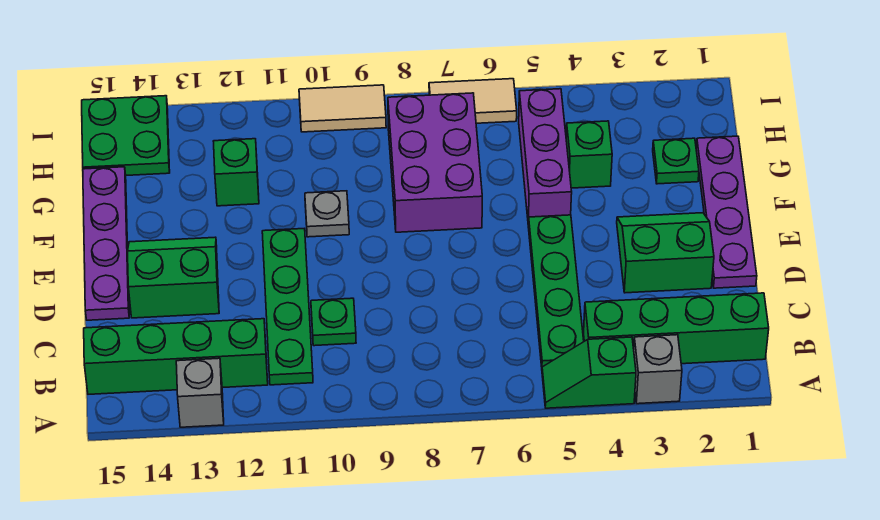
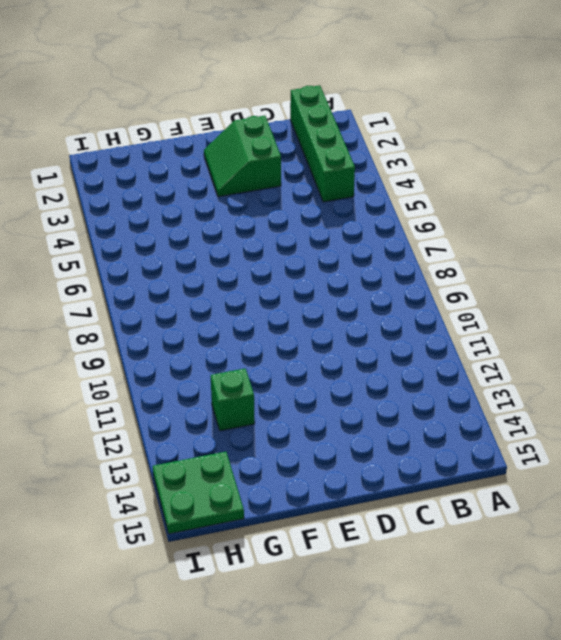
none -> grey brick A3 level 1
none -> green slope A4:A5 level 1 top 4
none -> grey brick A13 level 1

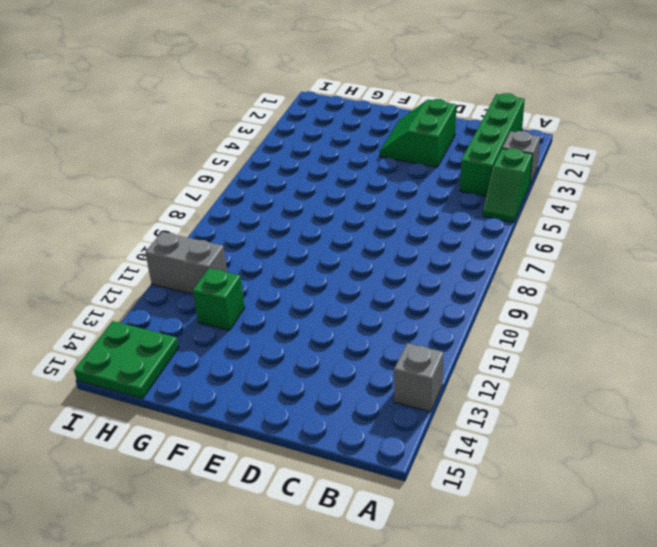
grey brick H11:I11 level 1 -> none
none -> green plate B5:E5 level 1
none -> green plate B11:E11 level 1
none -> green brick B12:B15 level 1

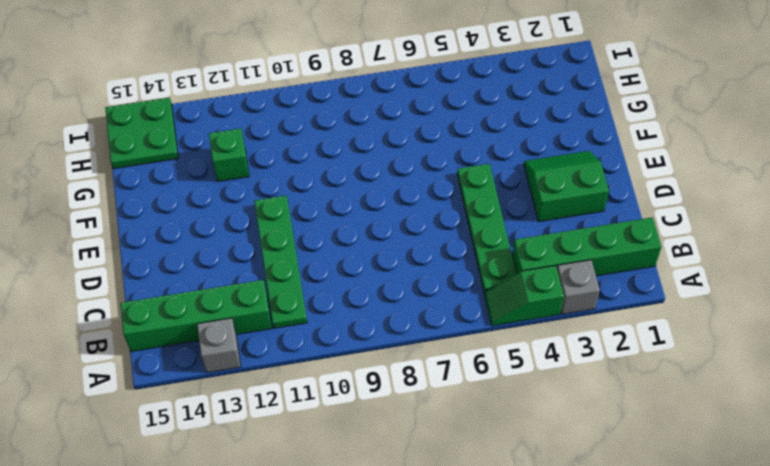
none -> green plate C10 level 1
none -> purple plate D1:G1 level 1
none -> green slope D13:E14 level 1 top D

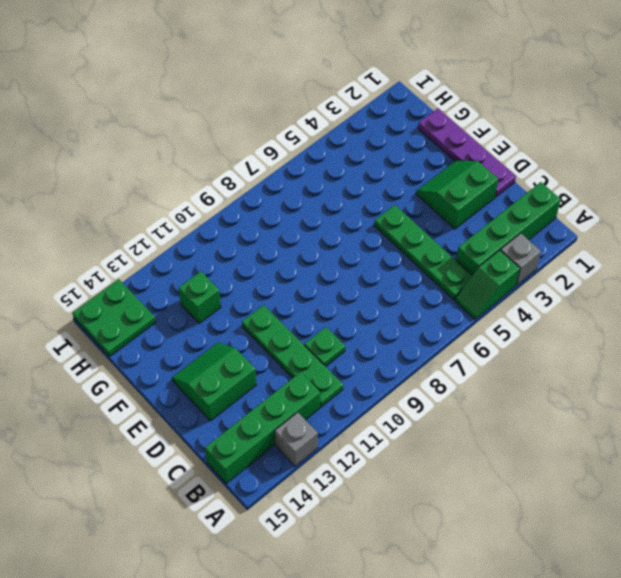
none -> purple plate D15:G15 level 1
none -> purple brick F5:H5 level 1
none -> purple brick F7:H8 level 1

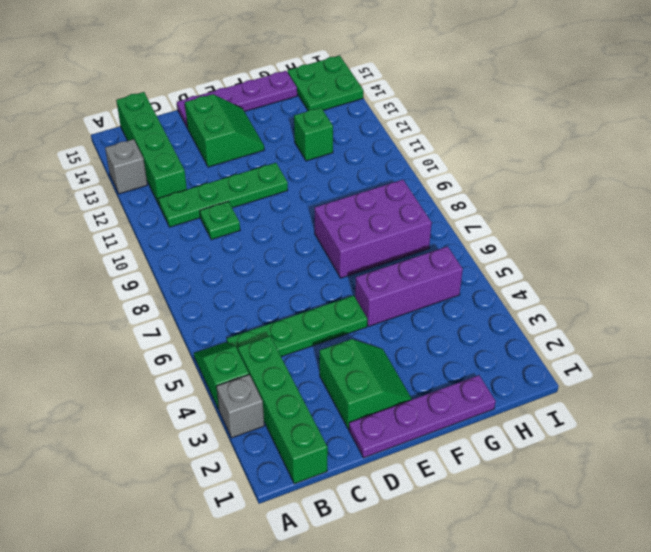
none -> grey plate F10 level 1
none -> green plate G2 level 1
none -> green brick G4 level 1

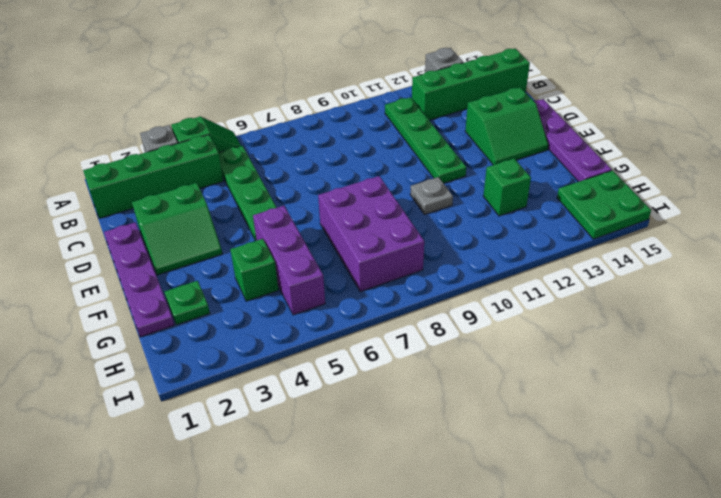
none -> green plate C10 level 1
none -> tan tile I6:I7 level 1
none -> tan tile I9:I10 level 1

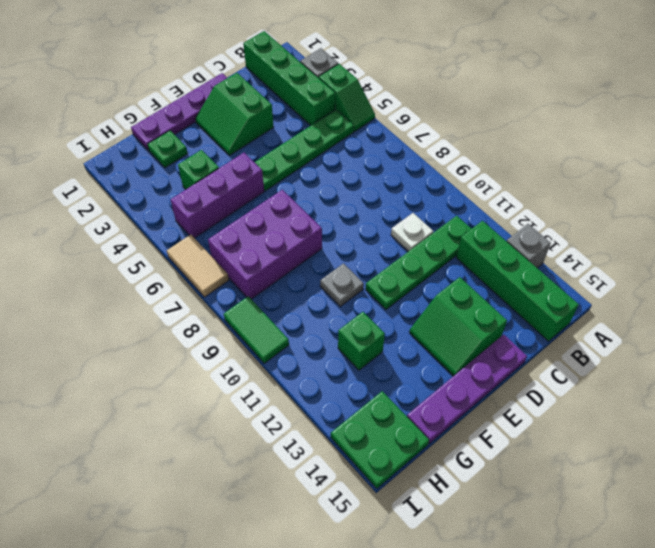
white plate C10 level 1 -> green plate C10 level 1
green tile I9:I10 level 1 -> tan tile I9:I10 level 1

